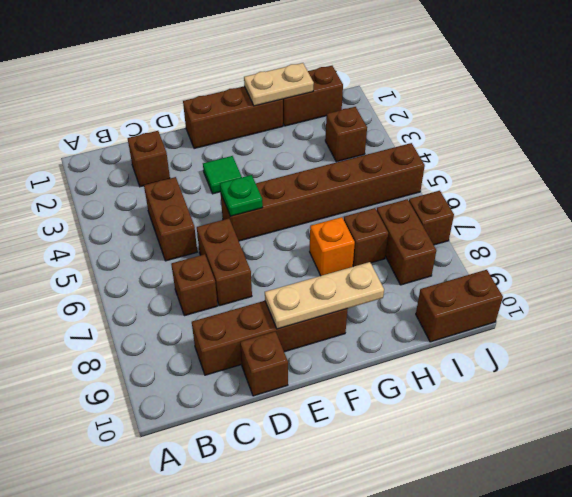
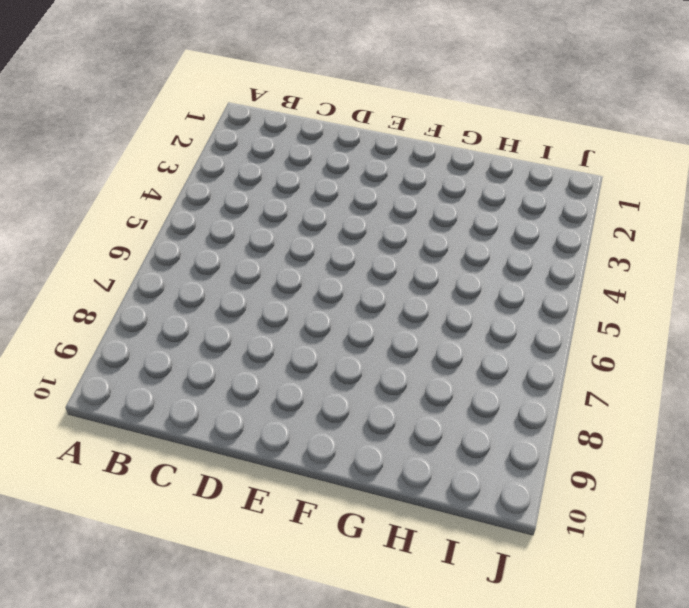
none -> brown brick C2 level 1
none -> brown brick C4:C5 level 1
none -> brown brick C7 level 1

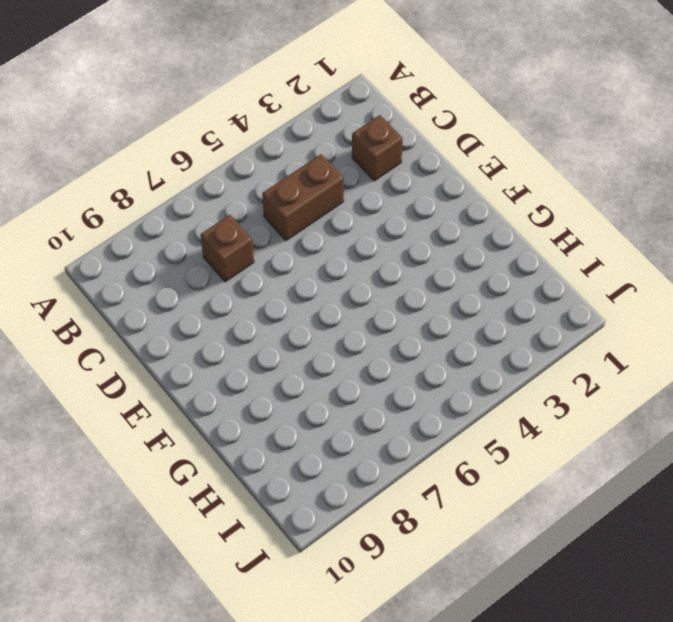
none -> brown brick C9:F9 level 1
none -> brown brick D6:D7 level 1
none -> brown brick D10 level 1

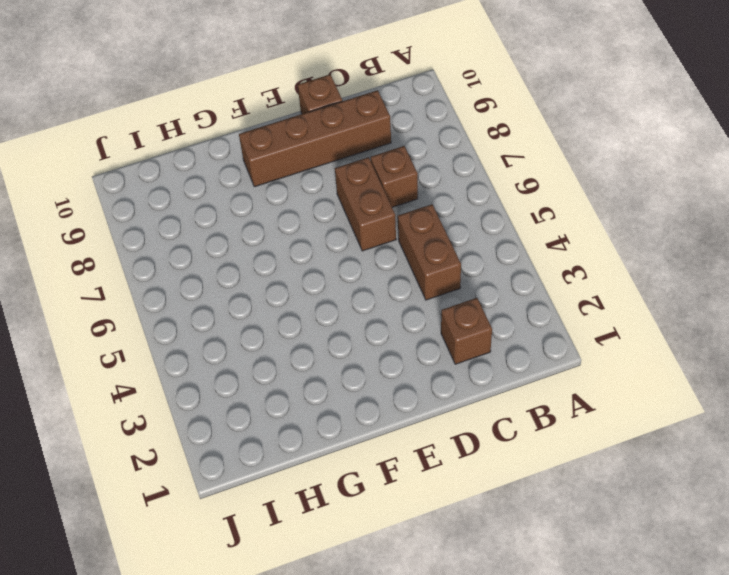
none -> brown brick E1:G1 level 1
none -> green tile E3 level 1
none -> brown brick E5:J5 level 1

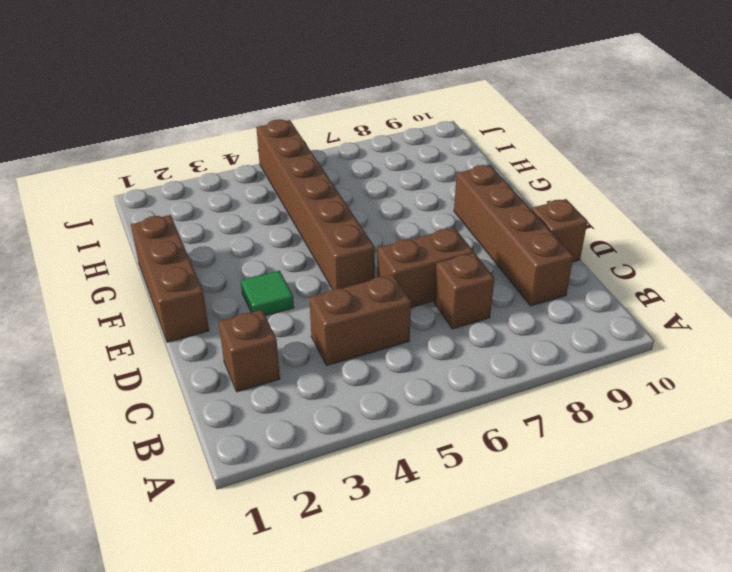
none -> orange brick G7 level 1
none -> brown brick H1:I1 level 1
none -> brown brick H7 level 1

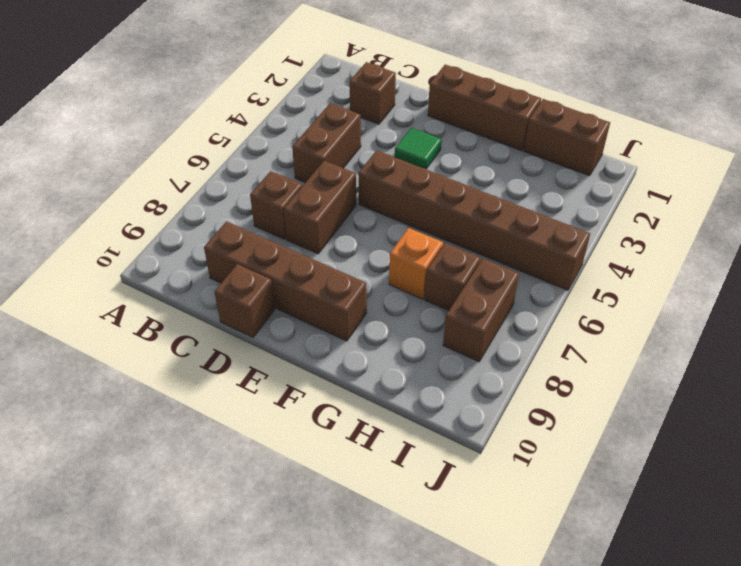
none -> brown brick I3 level 1
none -> brown brick I10:J10 level 1
none -> brown brick J7 level 1

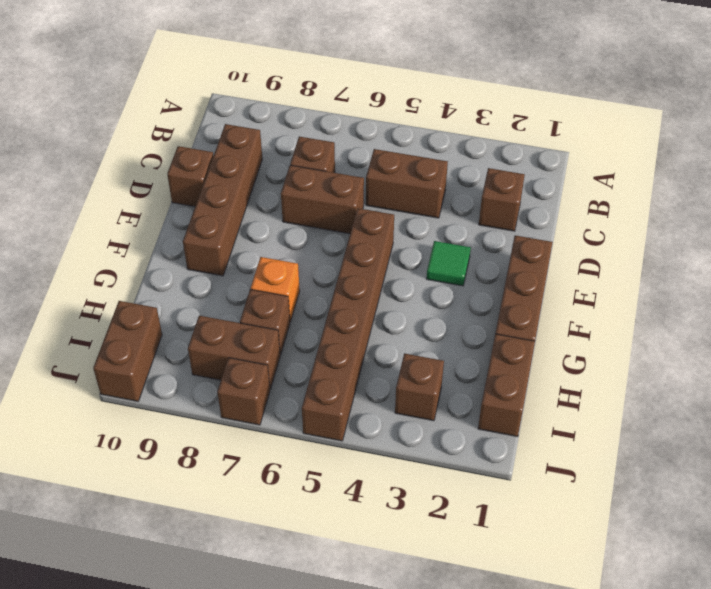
none -> green plate E5 level 2
none -> tan plate E9:G9 level 2
none -> tan plate G1:H1 level 2

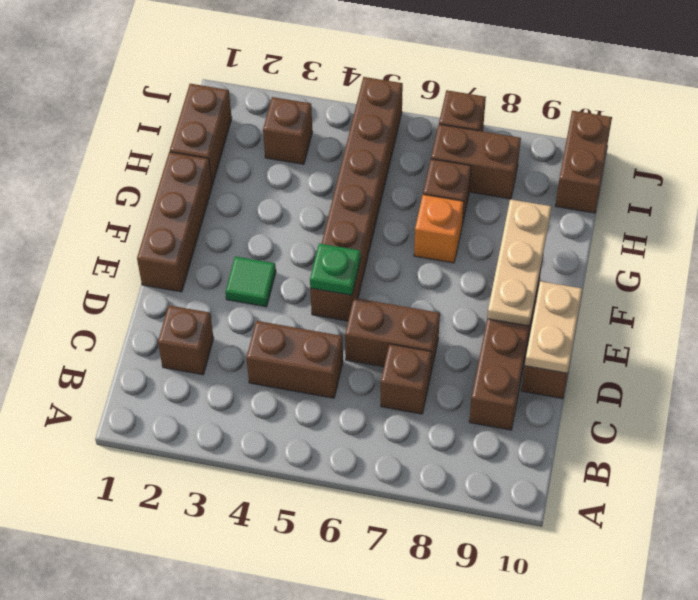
tan plate D10:E10 level 2 -> tan plate G1:H1 level 2

